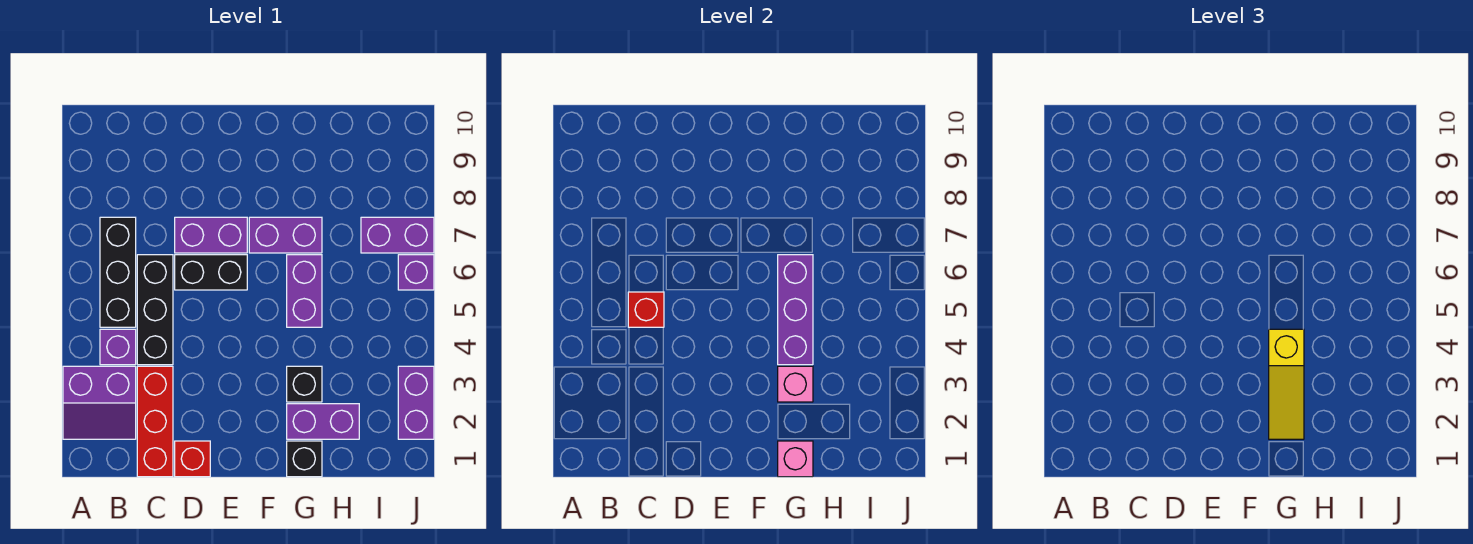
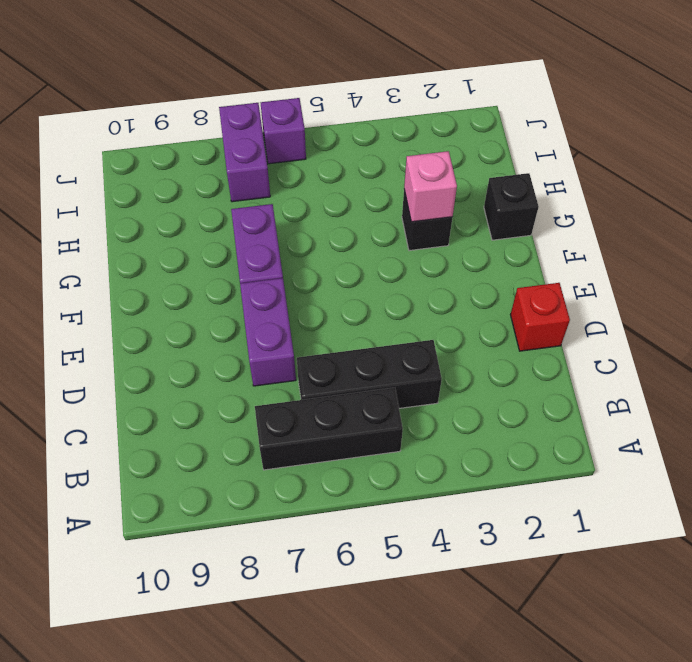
none -> purple slope A2:B3 level 1 top 3
none -> purple brick B4 level 1
none -> red brick C1:C3 level 1

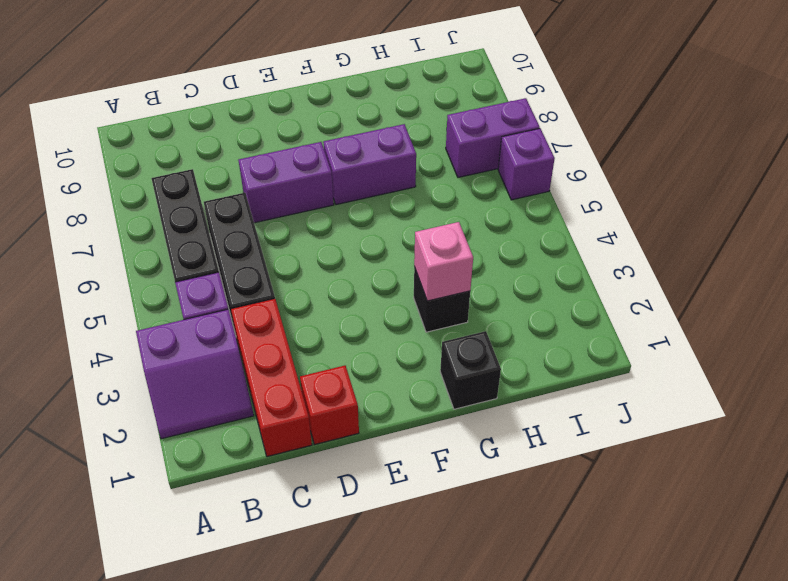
none -> black brick D6:E6 level 1
none -> purple brick G2:H2 level 1
none -> purple brick G5:G6 level 1

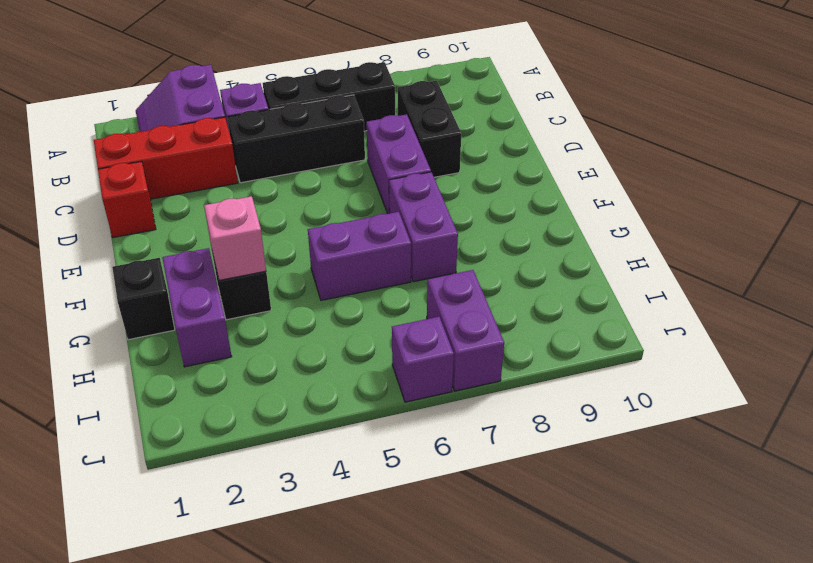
black brick C8:D8 level 1 -> black brick D6:E6 level 1
none -> purple brick J2:J3 level 1
none -> red brick C5 level 2
none -> pink brick G1 level 2

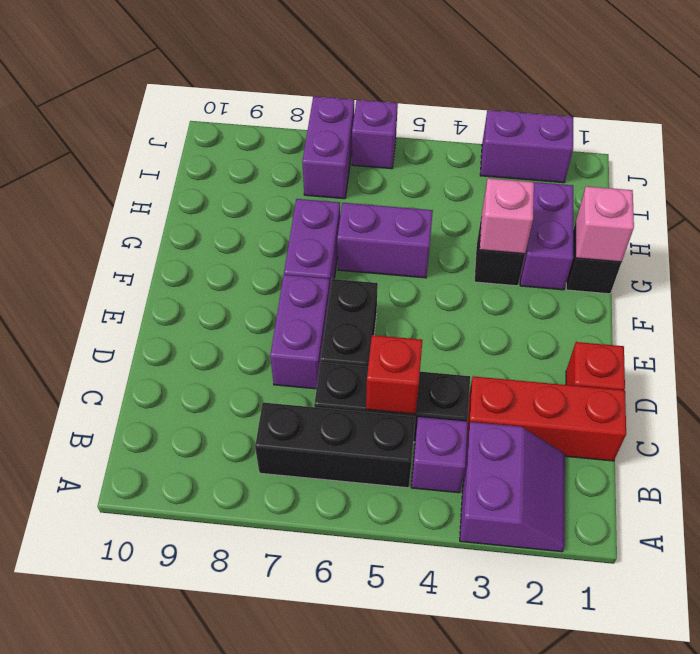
none -> purple brick G4:G6 level 2
none -> yellow slope G2:G4 level 3 top 4

